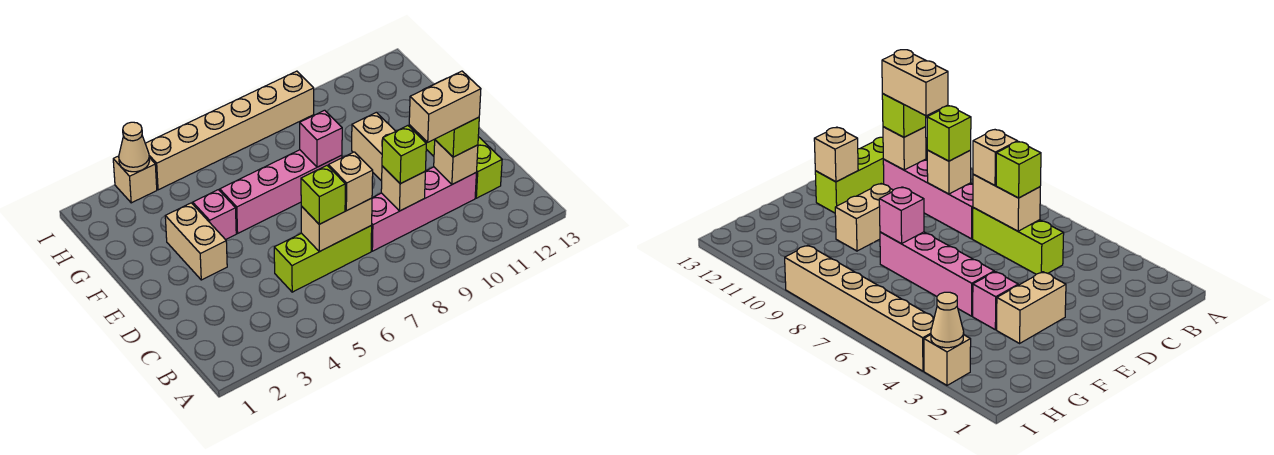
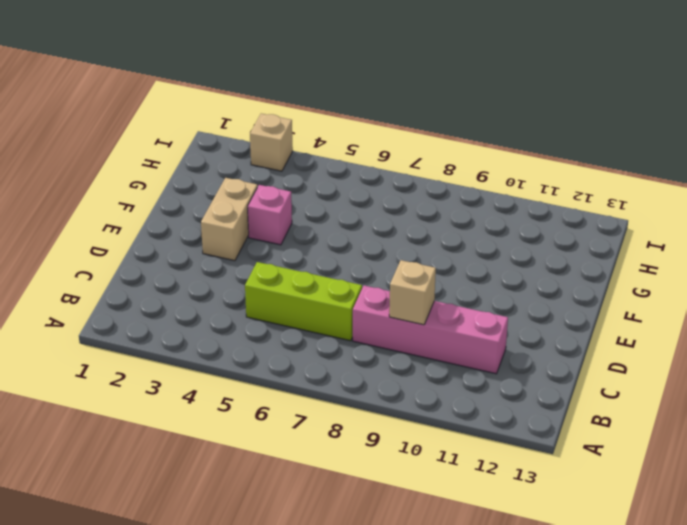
none -> lime brick C12:E12 level 1
none -> tan brick E10:F10 level 1
none -> pink brick F5:F8 level 1

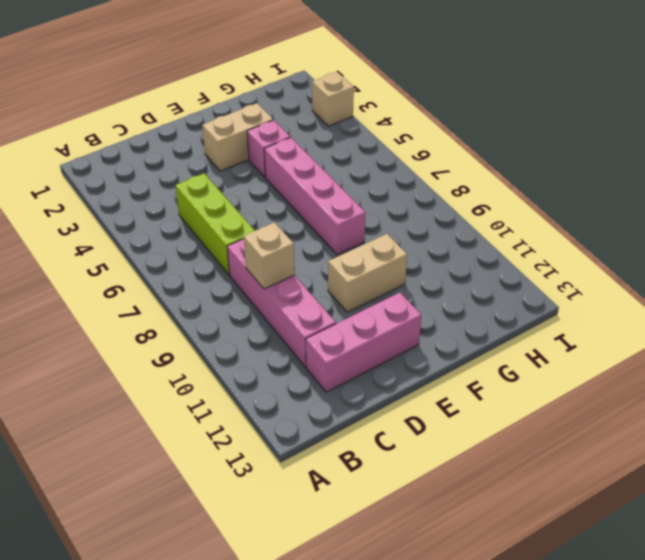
pink brick C12:E12 level 1 -> lime brick C12:E12 level 1
none -> tan brick I4:I9 level 1
none -> tan brick C6:C7 level 2
none -> tan brick C11 level 2

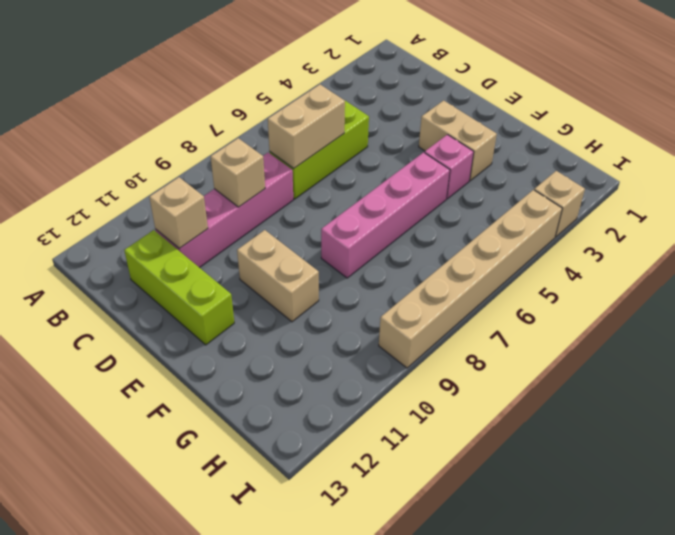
none -> tan brick E12 level 2
none -> pink brick F8 level 2
none -> tan cone I3 level 2

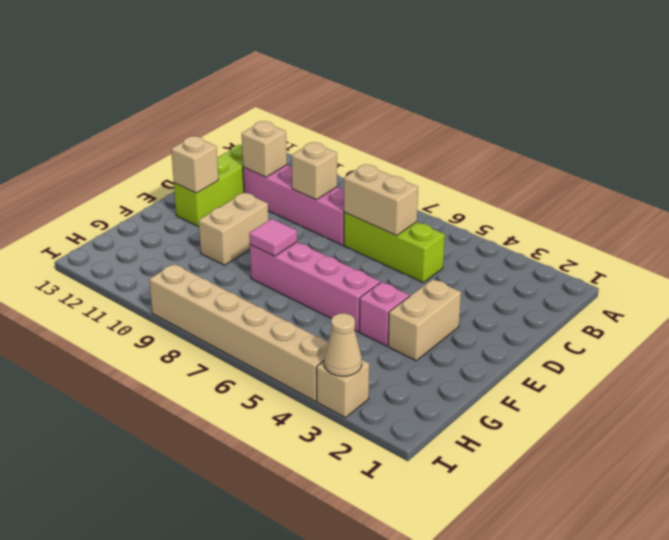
pink tile F8 level 2 -> pink brick F8 level 2
none -> lime brick C6 level 3
none -> tan brick C7 level 3
none -> lime brick C9 level 3

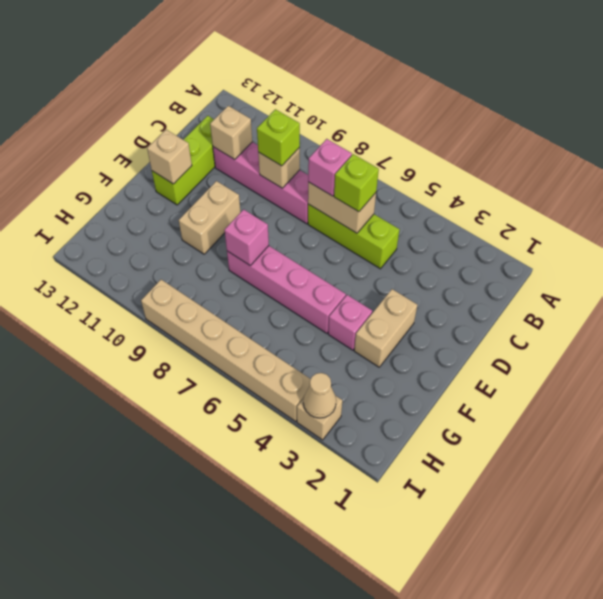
pink brick C7 level 3 -> tan brick C7 level 3
none -> lime brick C11 level 3
none -> tan brick C10:C11 level 4

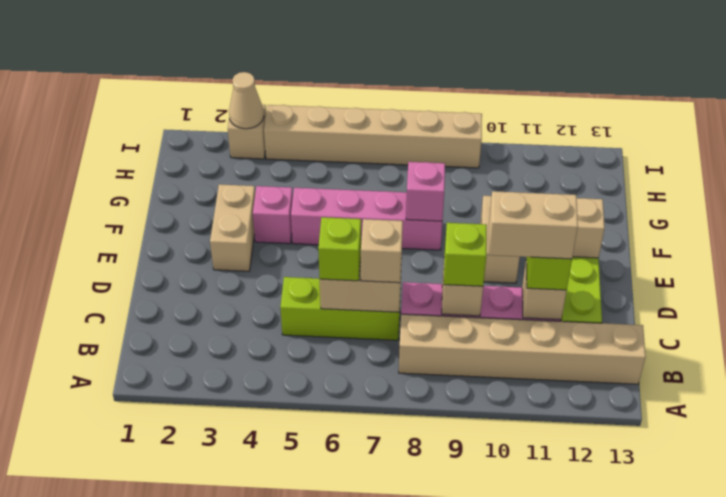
tan brick B8:B13 level 1 -> none

